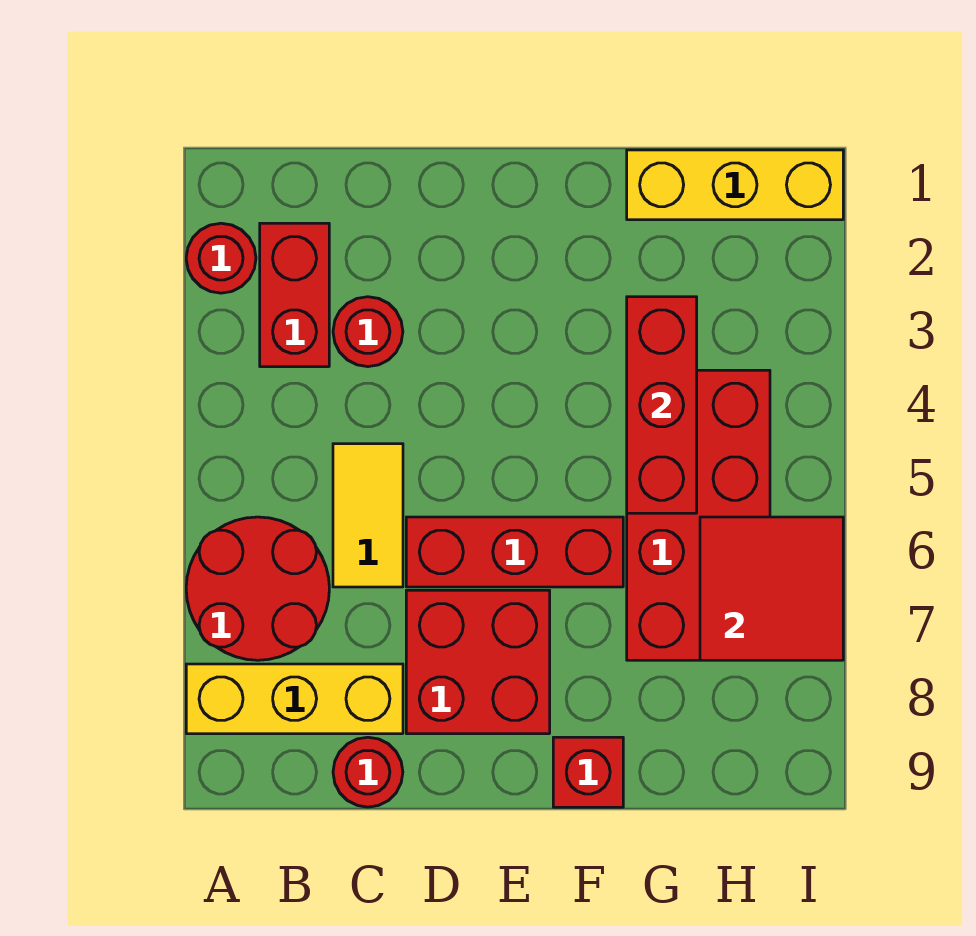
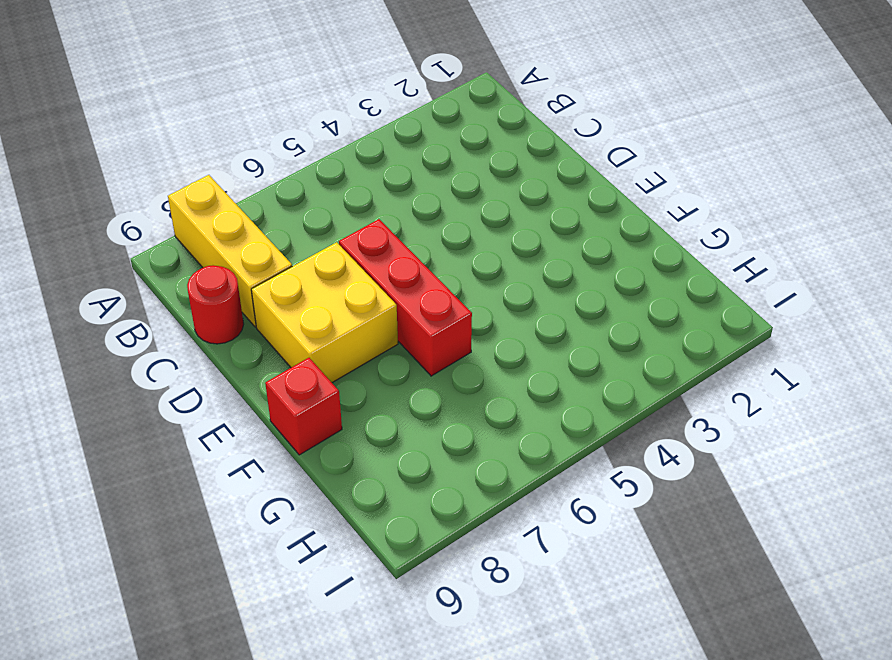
yellow brick D7:E8 level 1 -> red brick D7:E8 level 1
none -> red round brick A2 level 1
none -> red round brick A6:B7 level 1
none -> red brick B2:B3 level 1

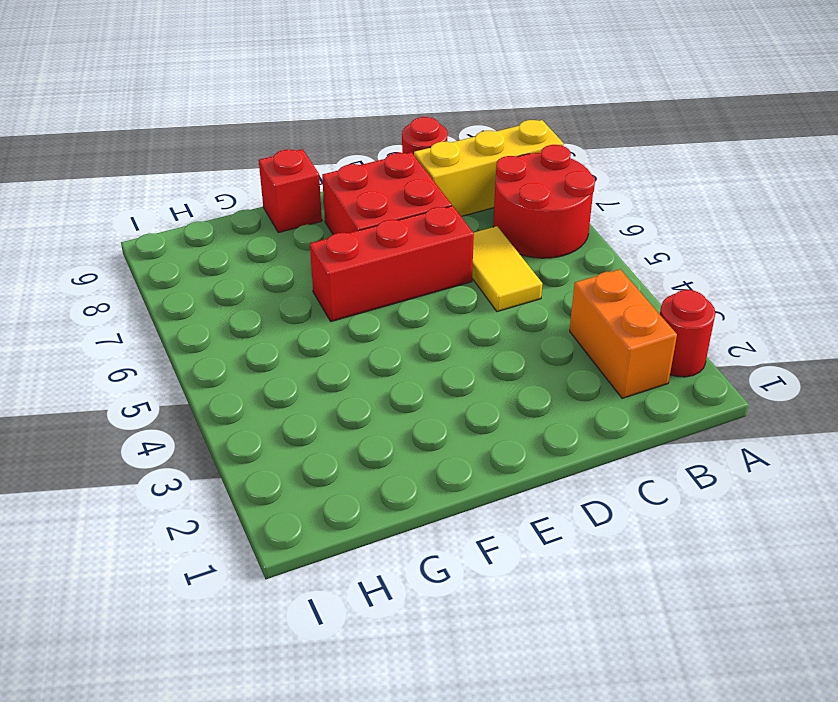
orange brick B2:B3 level 1 -> red brick B2:B3 level 1
none -> red round brick C3 level 1
none -> yellow brick G1:I1 level 1
none -> red brick G4:H7 level 1

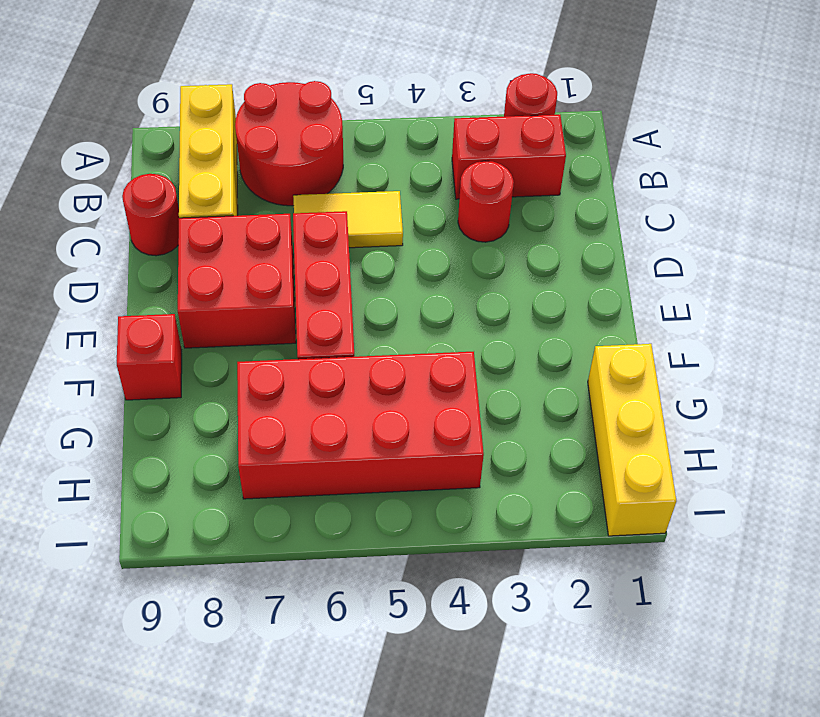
none -> red brick G3:G5 level 2
none -> red tile H6:I7 level 2

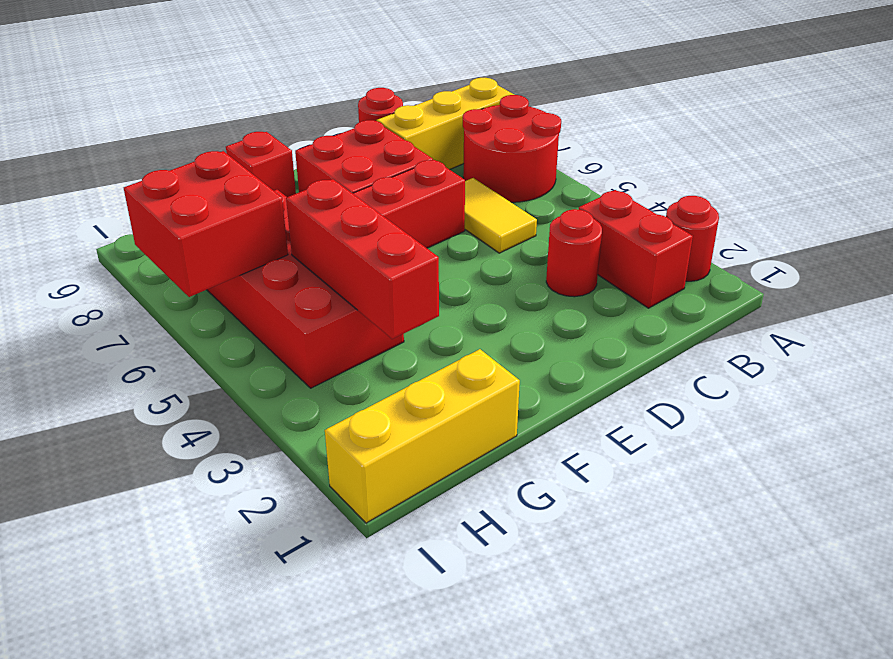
red brick H6:I7 level 2 -> red tile H6:I7 level 2

